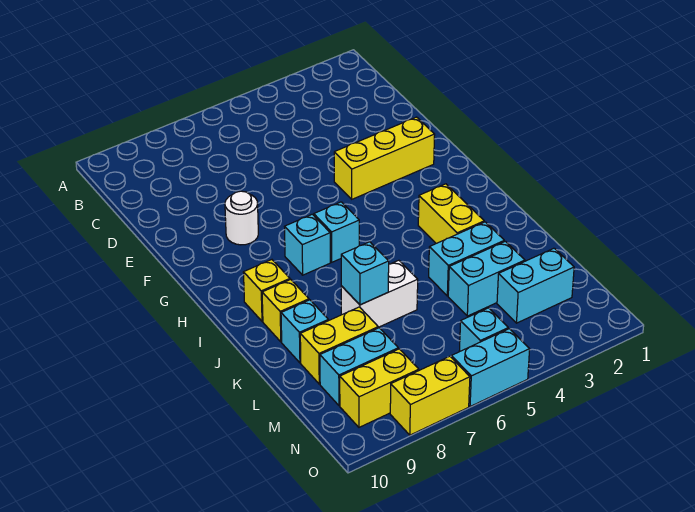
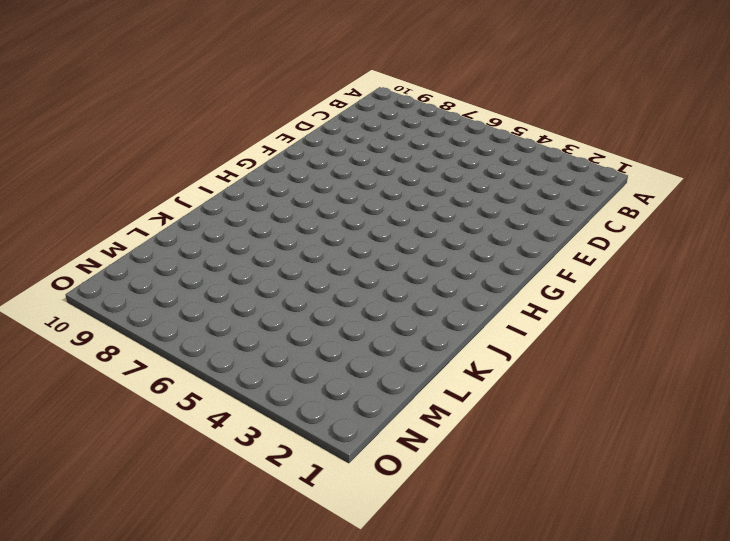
none -> yellow brick F2:F4 level 1
none -> white round brick F8 level 1
none -> cyan brick H6 level 1

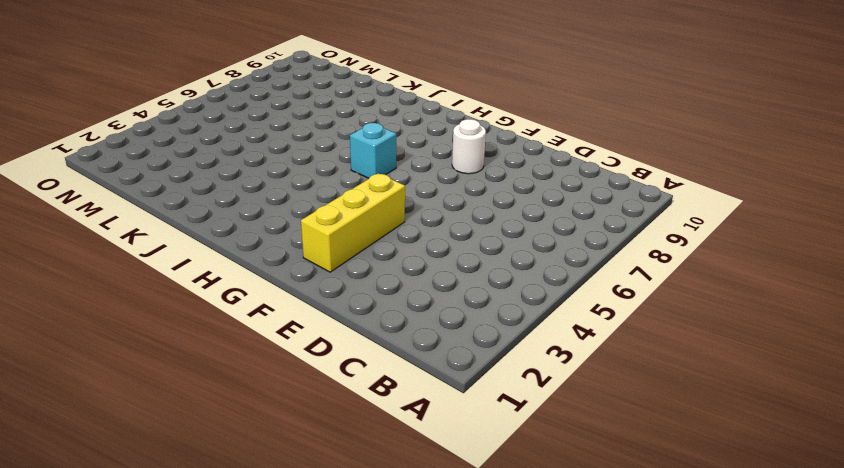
none -> cyan brick H7 level 1
none -> yellow brick I3:J3 level 1
none -> yellow brick I9 level 1

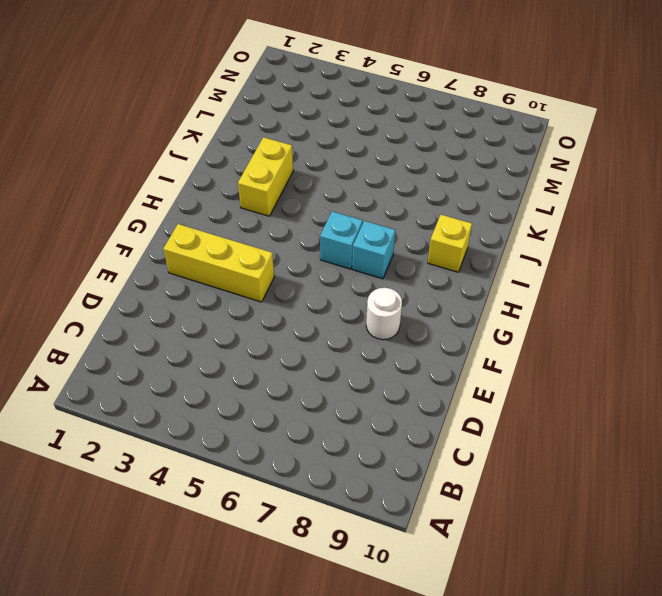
none -> yellow brick J9 level 1
none -> cyan brick K3:K4 level 1
none -> white brick K6:K7 level 1

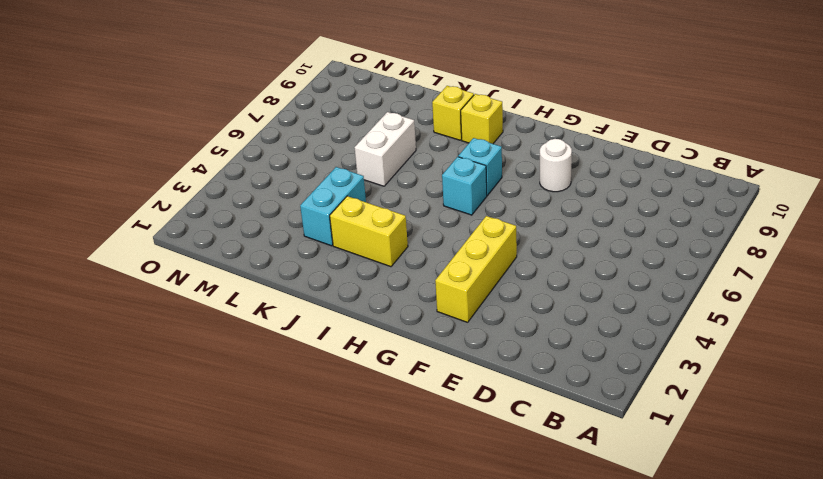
none -> cyan brick K9 level 1
none -> cyan brick L3:L4 level 1
none -> yellow brick L8:L9 level 1

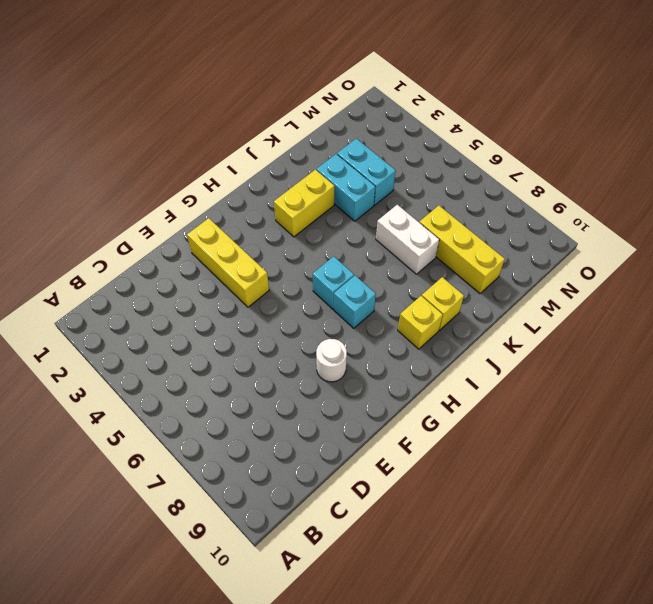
yellow brick L7:L9 level 1 -> yellow brick L8:L9 level 1
none -> cyan brick K9 level 1
none -> cyan brick M2:M3 level 1
none -> cyan brick M8:M9 level 1

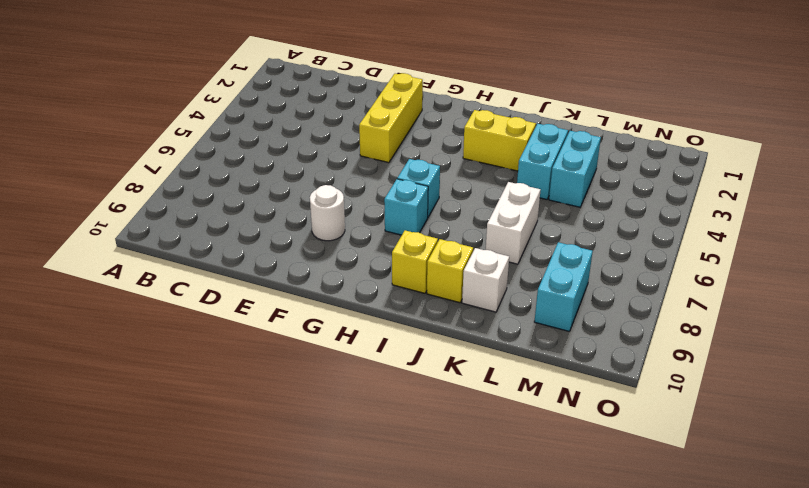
white brick K9 level 1 -> cyan brick K9 level 1
none -> yellow brick L8:L9 level 1
none -> cyan brick M2:M3 level 1
none -> cyan brick N5 level 1

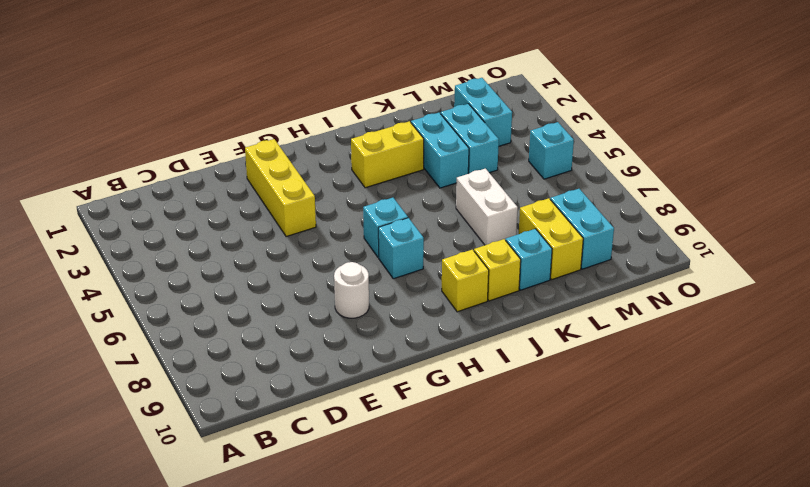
none -> yellow brick N8:N9 level 1
none -> cyan brick O5:O6 level 1
none -> yellow brick O7:O8 level 1

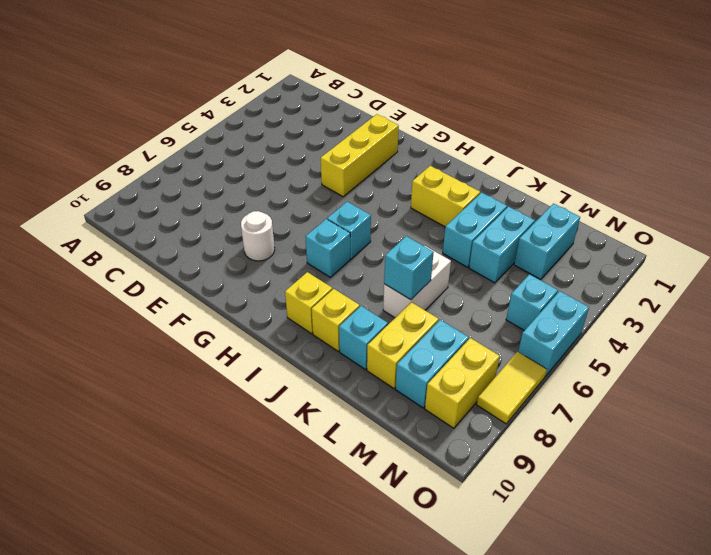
yellow tile O7:O8 level 1 -> yellow brick O7:O8 level 1

